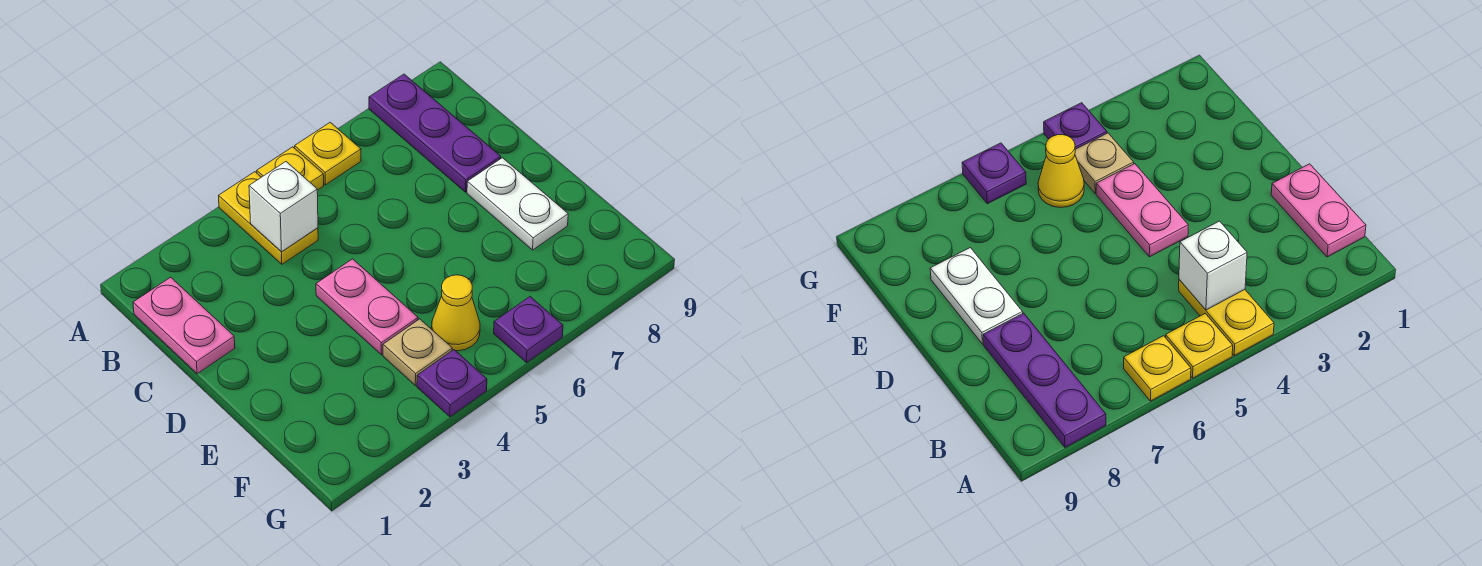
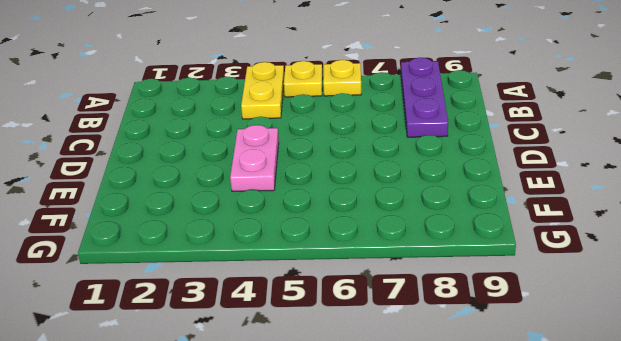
none -> pink plate B1:C1 level 1
none -> white plate D8:E8 level 1
none -> tan plate F4 level 1

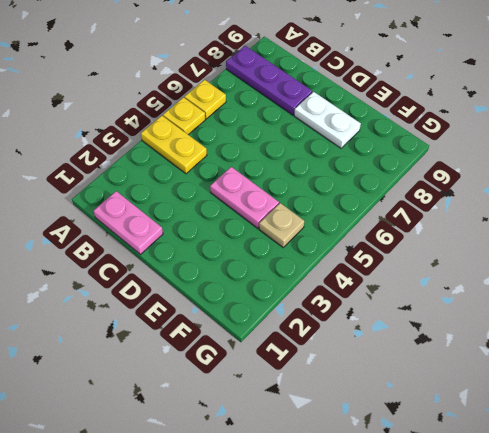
none -> yellow cone F5 level 1
none -> purple plate G4 level 1
none -> purple plate G6 level 1

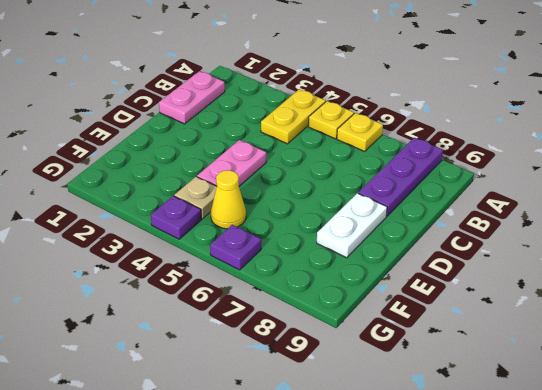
none -> white brick B4 level 2

